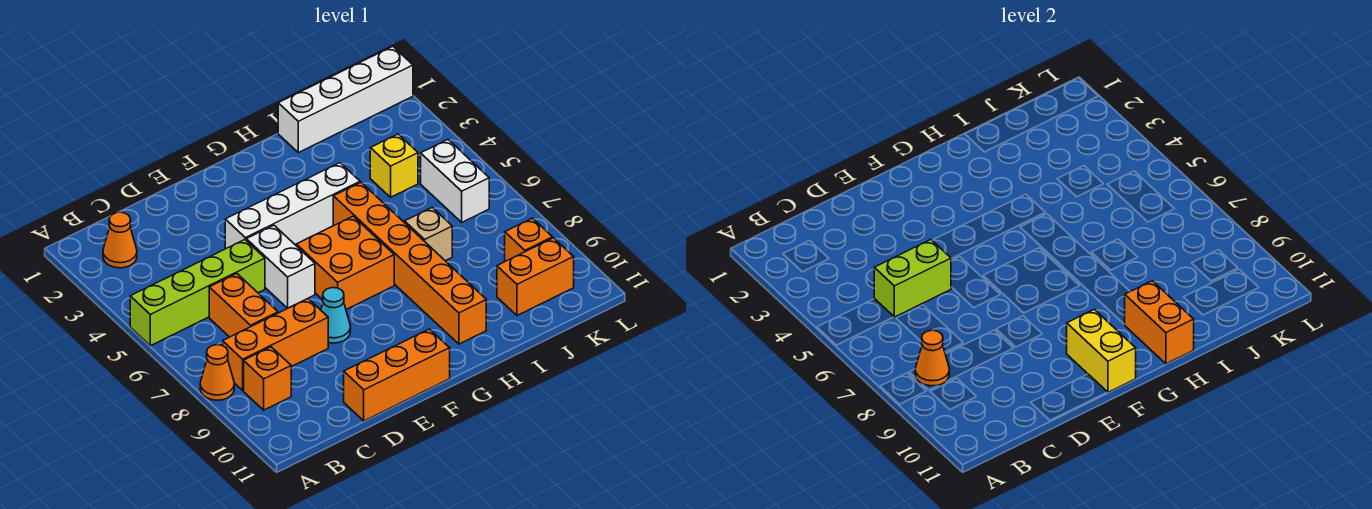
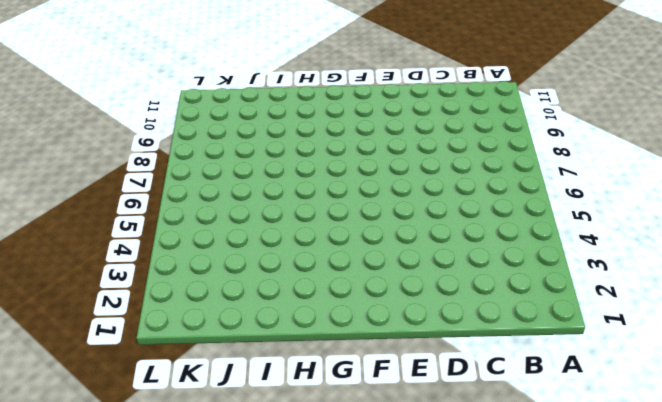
none -> lime brick A5:D5 level 1
none -> orange cone A8 level 1
none -> orange cone B2 level 1

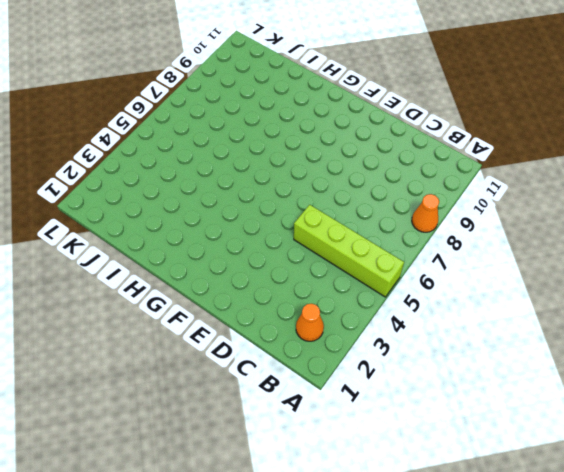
none -> orange brick B8:D8 level 1
none -> orange brick B9 level 1
none -> orange brick C6:C7 level 1

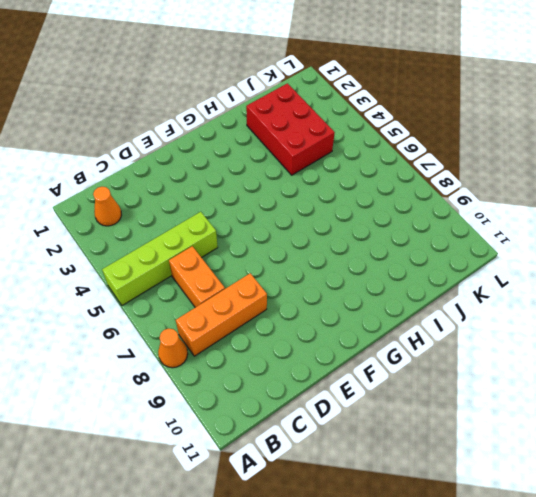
red brick I2:J4 level 1 -> yellow brick J4 level 1
none -> orange brick B9 level 1
none -> orange brick D11:F11 level 1
none -> white brick E4:H4 level 1

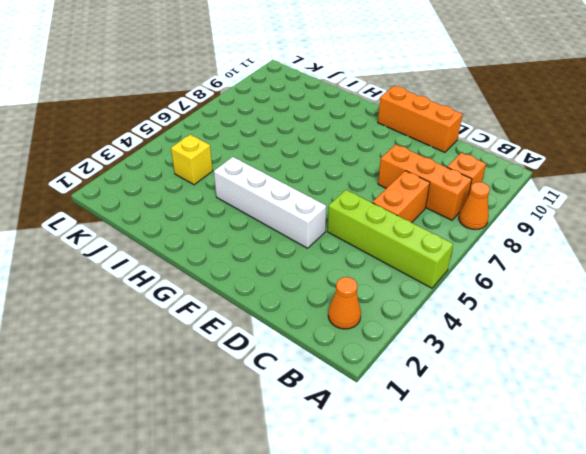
none -> white brick E5:E6 level 1
none -> cyan cone E8 level 1
none -> orange brick F6:G7 level 1

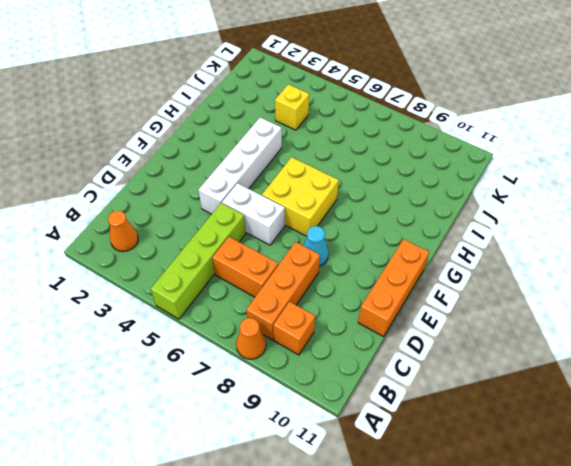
yellow brick F6:G7 level 1 -> orange brick F6:G7 level 1
none -> orange brick H5:H10 level 1
none -> white brick I1:L1 level 1
none -> tan brick I7 level 1

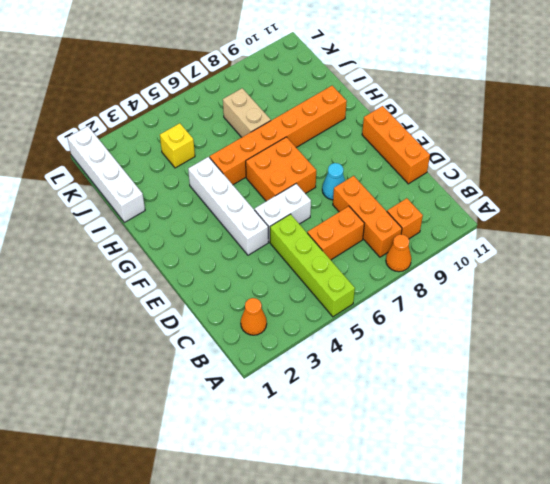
tan brick I7:J7 level 1 -> tan brick I7 level 1
none -> orange brick J10:K10 level 1
none -> white brick K5:K6 level 1
none -> orange brick K9 level 1

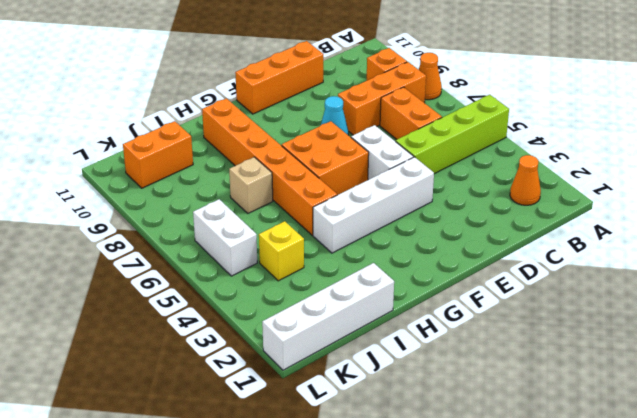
none -> orange brick K9 level 1
none -> orange cone B8 level 2
none -> lime brick C5:D5 level 2

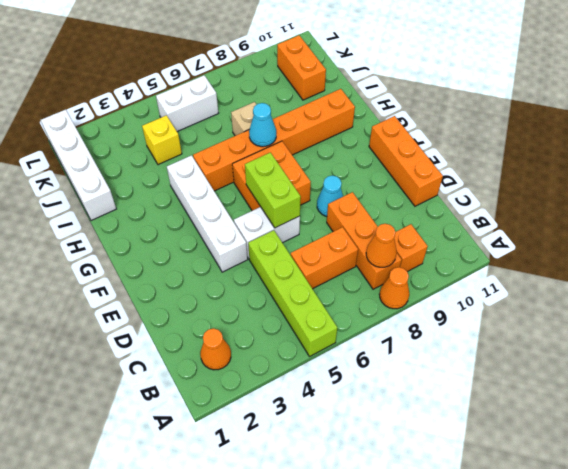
lime brick E6:F6 level 2 -> lime brick C5:D5 level 2
cyan cone H7 level 2 -> none
none -> orange brick K9 level 1
none -> yellow brick F10:F11 level 2
none -> orange brick H10:H11 level 2

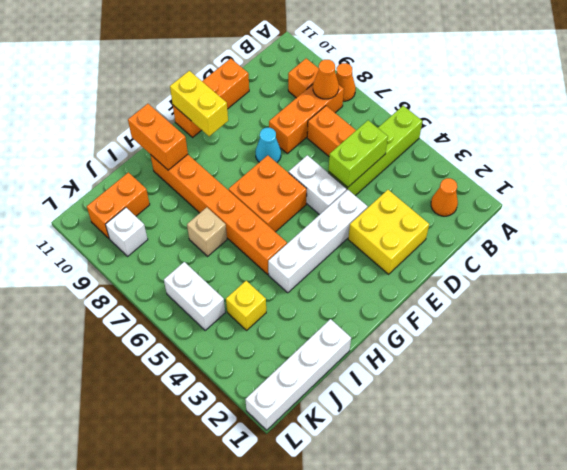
yellow brick D2:E3 level 1 -> none
white brick K9 level 1 -> orange brick K9 level 1

